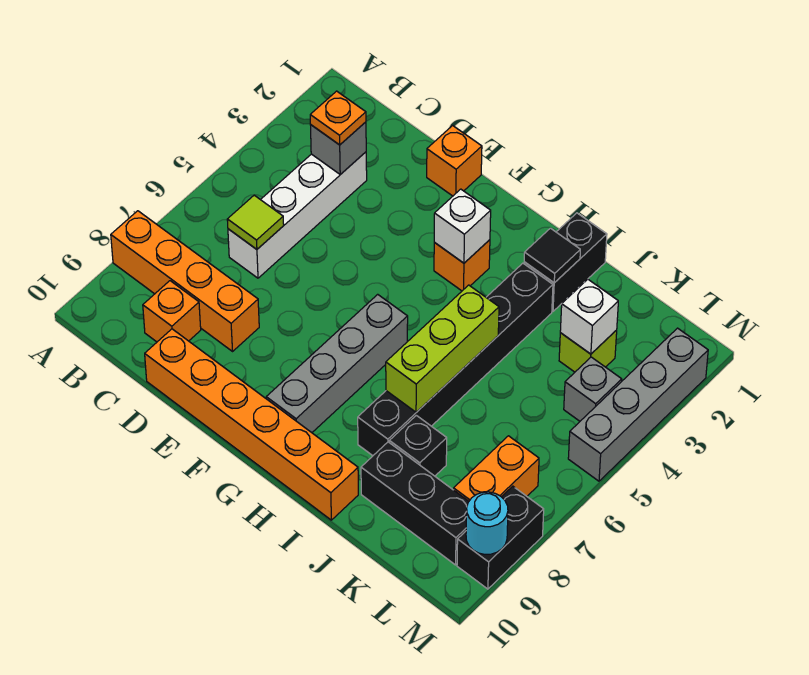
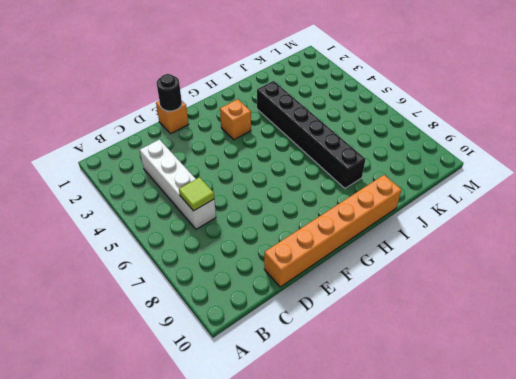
black round brick E1 level 2 -> none
none -> orange brick A8:D8 level 1
none -> orange brick C9 level 1
none -> grey brick G6:G9 level 1

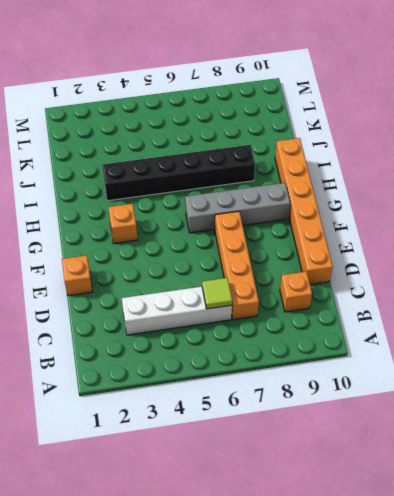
orange brick C7:F7 level 1 -> orange brick A8:D8 level 1
none -> black brick I1:I2 level 1
none -> black brick J8 level 1
none -> black brick J9:L9 level 1

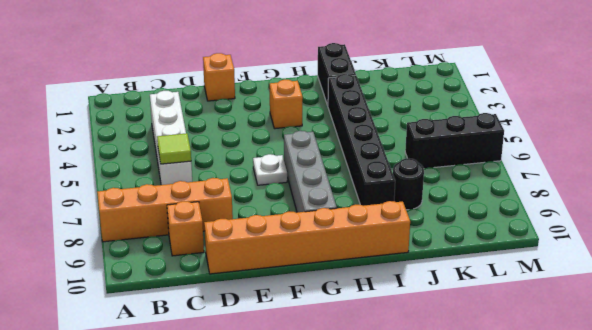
white plate F6 level 1 -> none
black round brick J8 level 1 -> black brick J8 level 1
black brick K6:M6 level 1 -> black brick J9:L9 level 1
none -> lime brick K3 level 1
none -> grey brick L4 level 1
none -> orange brick L7:L8 level 1

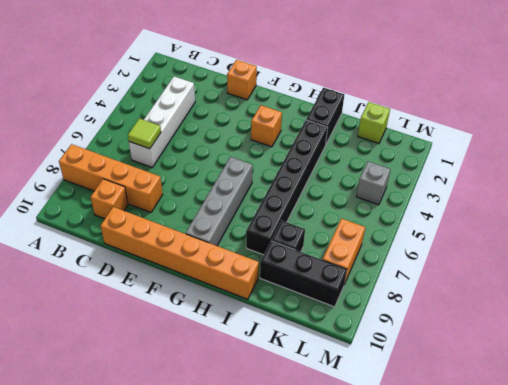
lime brick K1 level 1 -> lime brick K3 level 1
none -> grey brick M2:M5 level 1
none -> black brick M8:M9 level 1
none -> grey brick C3 level 2

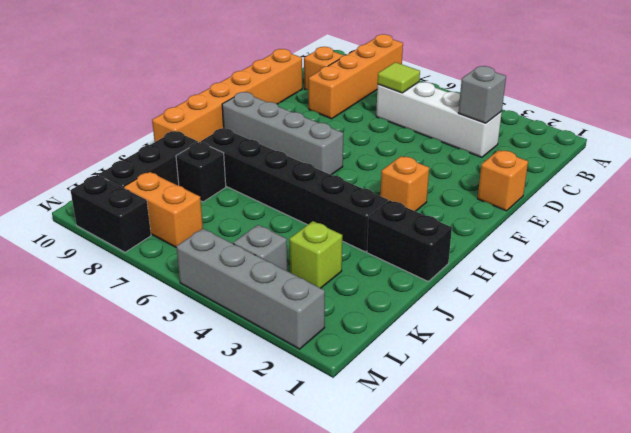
none -> white brick G3 level 2
none -> black tile I2 level 2
none -> lime brick I5:I7 level 2

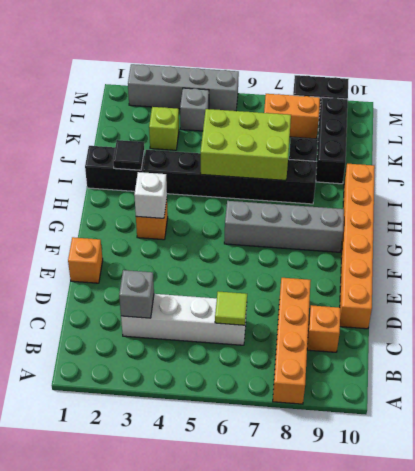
lime brick I5:J7 level 2 -> lime brick I5:I7 level 2
none -> white brick K3 level 2
none -> cyan round brick M9 level 2
none -> orange plate C3 level 3

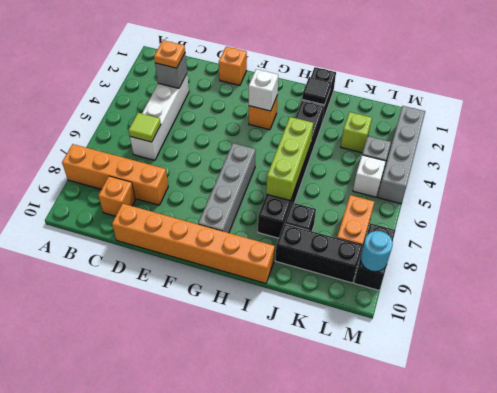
white brick L5 level 1 -> white brick K3 level 2

